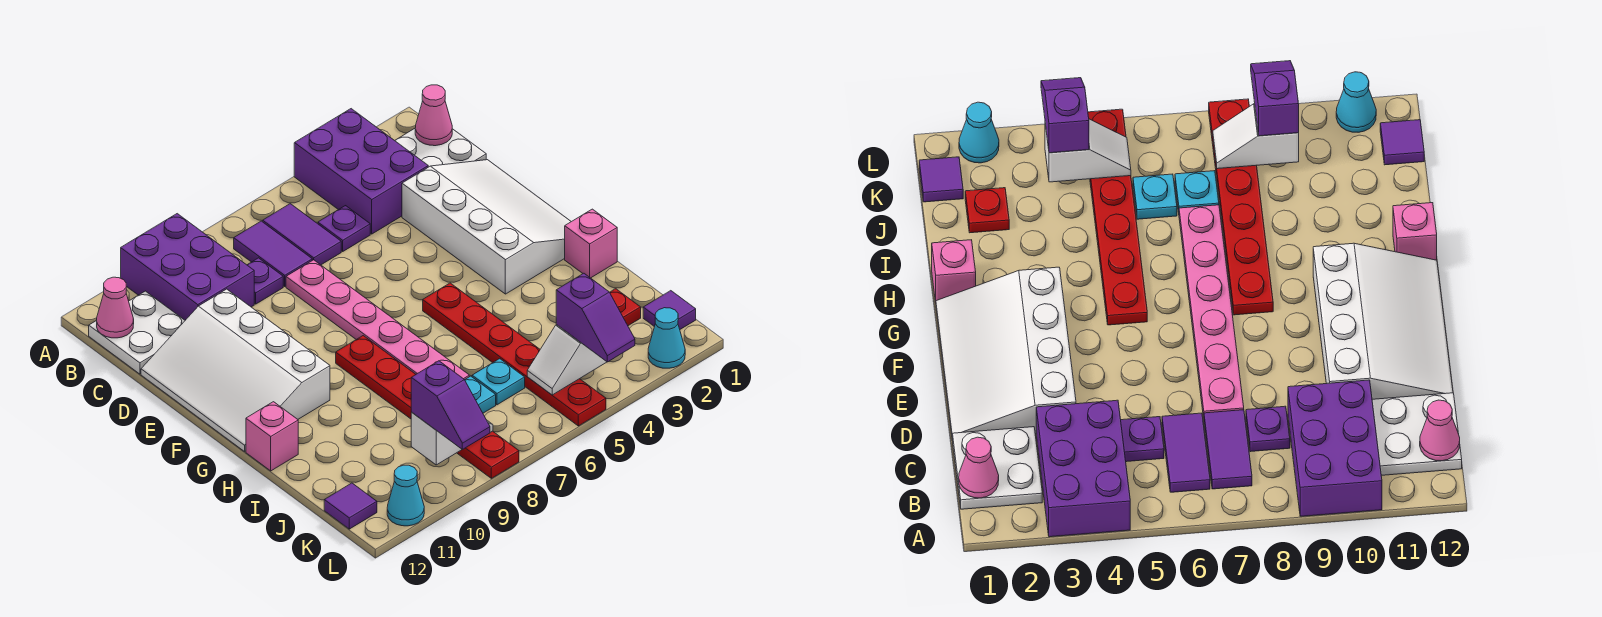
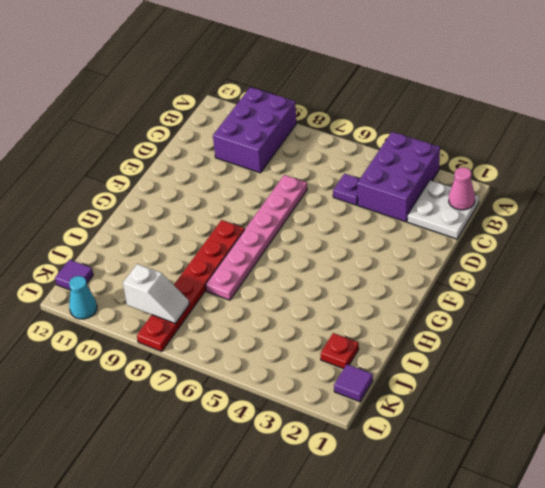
none -> purple tile B6:C6 level 1
none -> purple tile B7:C7 level 1
none -> white plate B11:C12 level 1

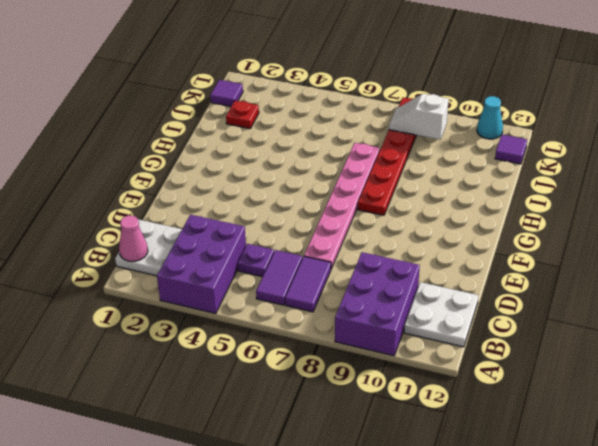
none -> purple plate C8 level 1
none -> white slope D1:G3 level 1 top 3
none -> white slope D10:G12 level 1 top 10

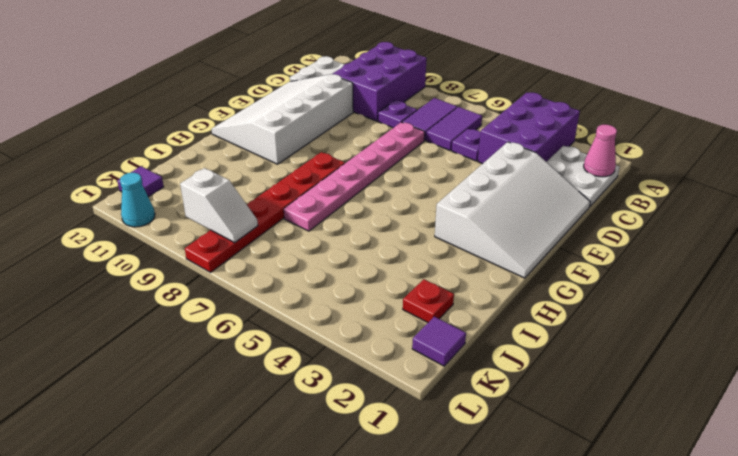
none -> red plate G5:L5 level 1
none -> pink brick H1 level 1
none -> pink brick H12 level 1

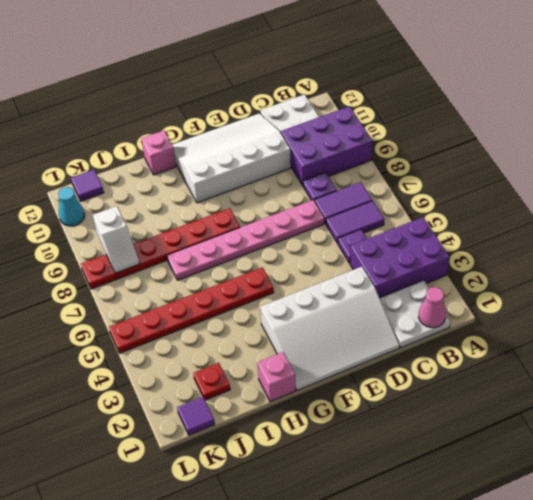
none -> cyan plate J6 level 1
none -> cyan plate J7 level 1
none -> cyan cone L2 level 1

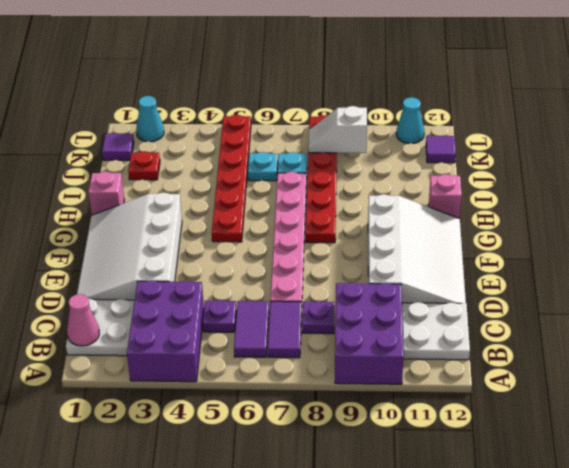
none -> pink cone B12 level 2
none -> white slope K4:K5 level 2 top 4
none -> purple slope K4:L4 level 3 top K

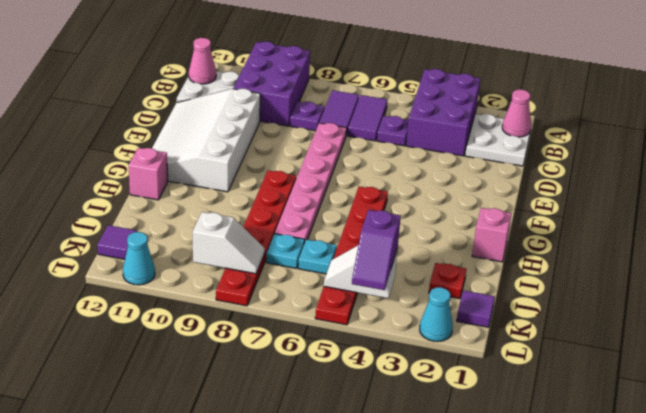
none -> white slope D1:G3 level 1 top 3
none -> purple slope K9:L9 level 3 top K

